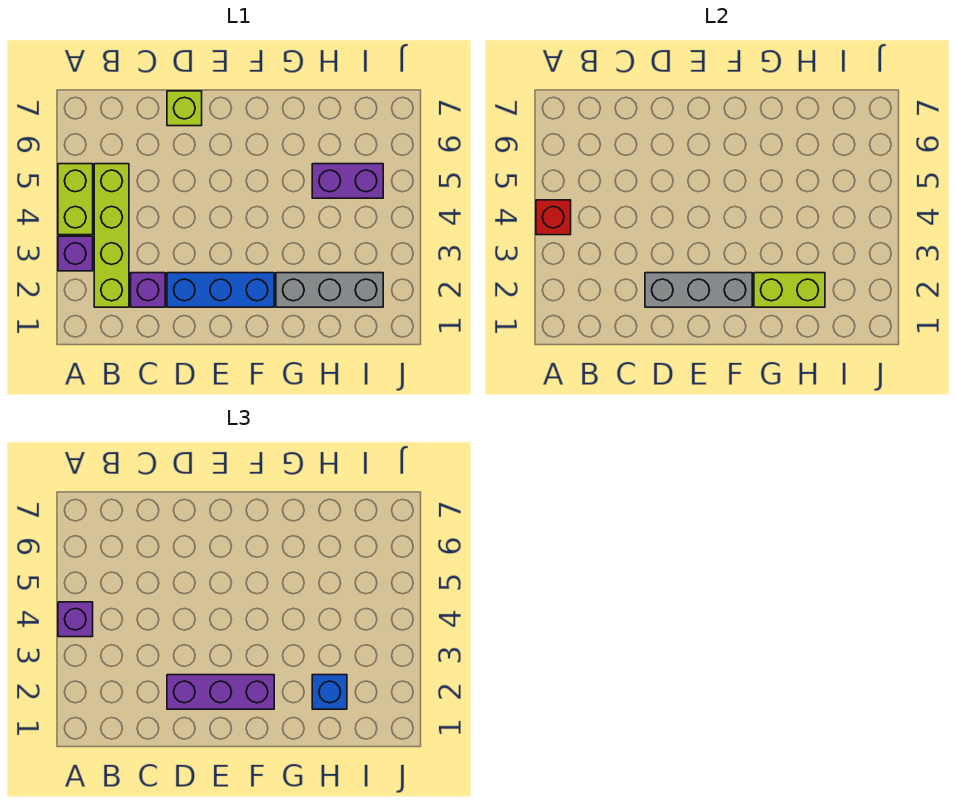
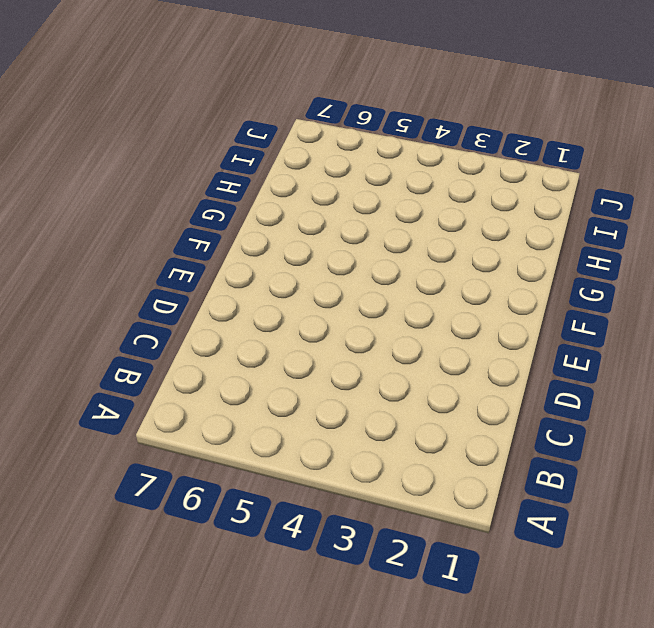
none -> purple brick A3 level 1
none -> lime brick A4:A5 level 1
none -> lime brick B2:B5 level 1

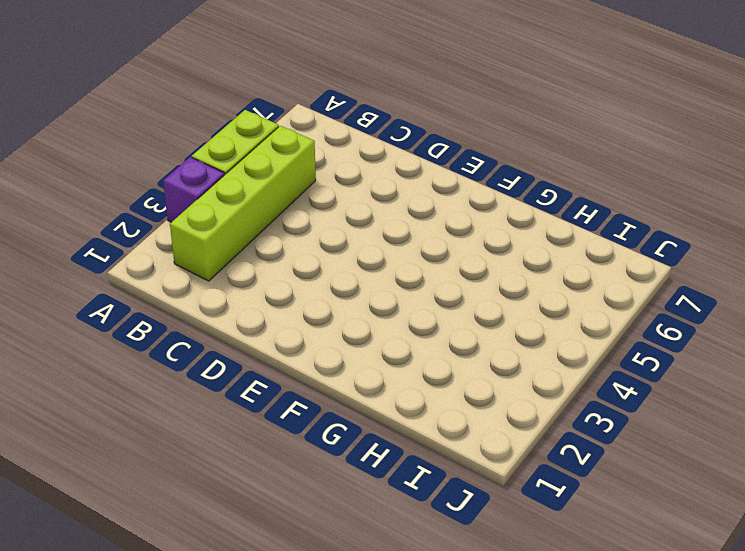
none -> purple brick C2 level 1
none -> blue brick D2:F2 level 1
none -> lime brick D7 level 1

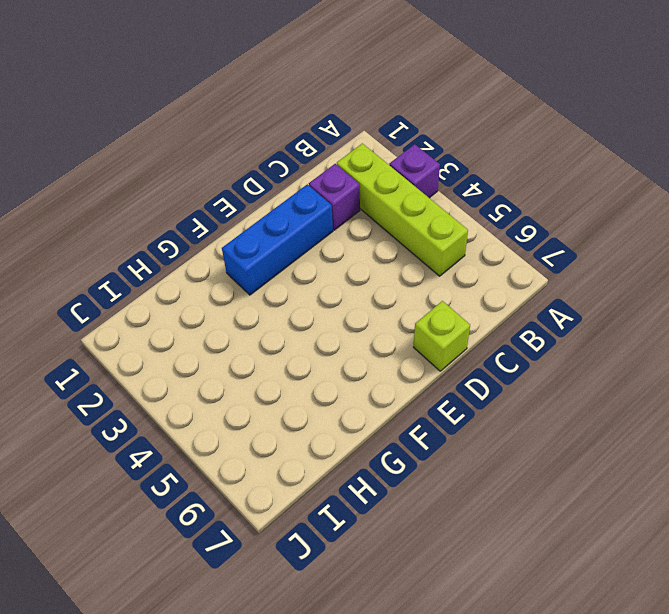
none -> lime brick A4:A5 level 1
none -> grey brick G2:I2 level 1
none -> purple brick H5:I5 level 1

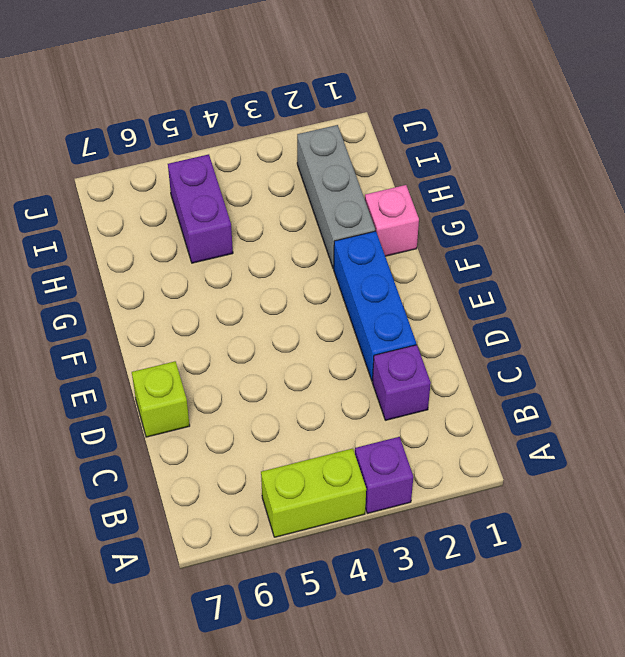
pink brick G1 level 1 -> none
none -> lime brick B2:B5 level 1
none -> red brick A4 level 2
none -> grey brick D2:F2 level 2

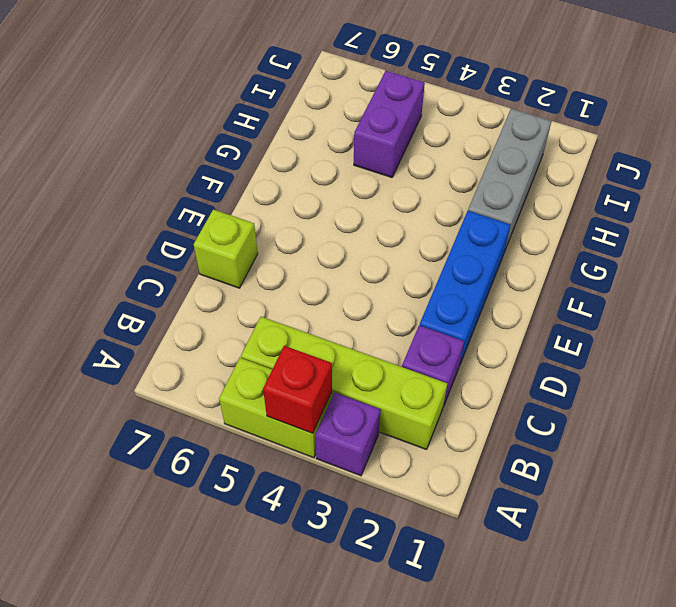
none -> grey brick D2:F2 level 2
none -> lime brick G2:H2 level 2
none -> purple brick A4 level 3

